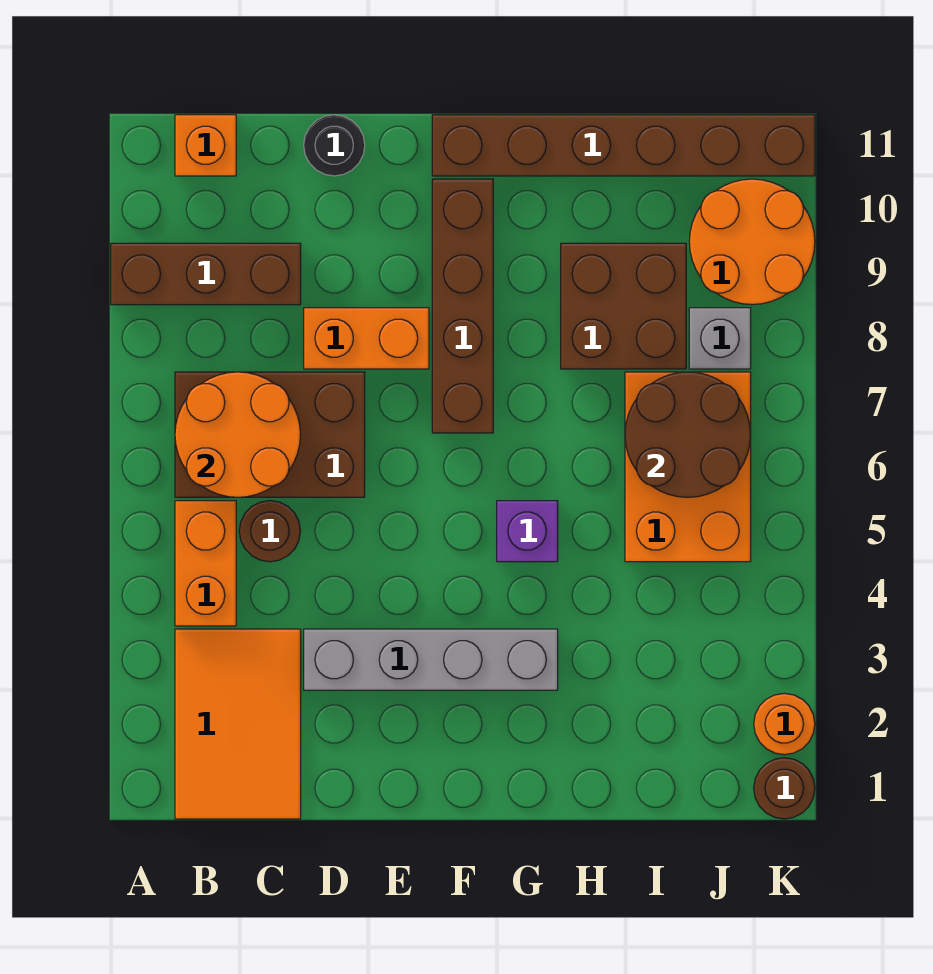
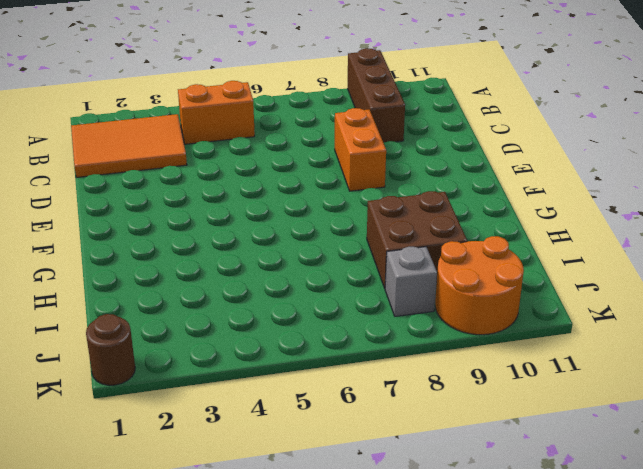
none -> brown brick B6:D7 level 1
none -> orange brick B11 level 1
none -> brown round brick C5 level 1

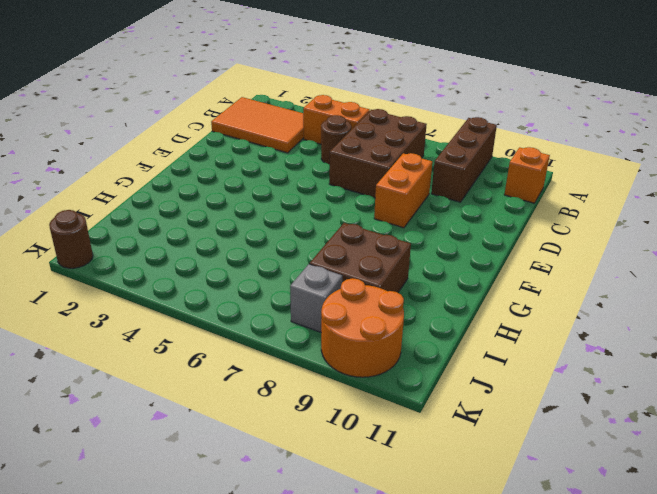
none -> grey brick D3:G3 level 1
none -> black round brick D11 level 1
none -> brown brick F7:F10 level 1

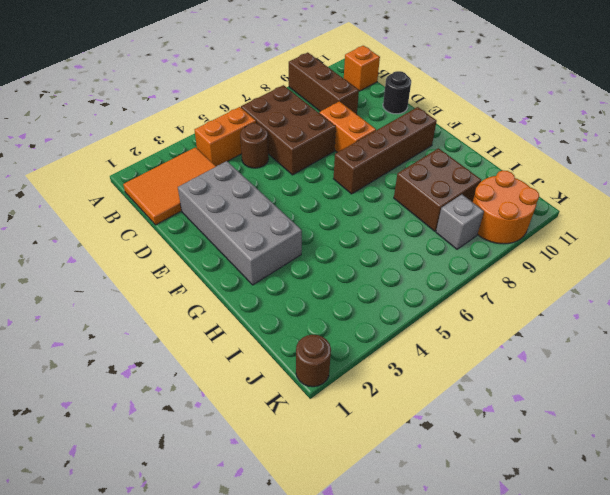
grey brick D2:G3 level 1 -> grey brick D3:G3 level 1
none -> brown brick F11:K11 level 1
none -> purple brick G5 level 1
none -> orange brick I5:J7 level 1

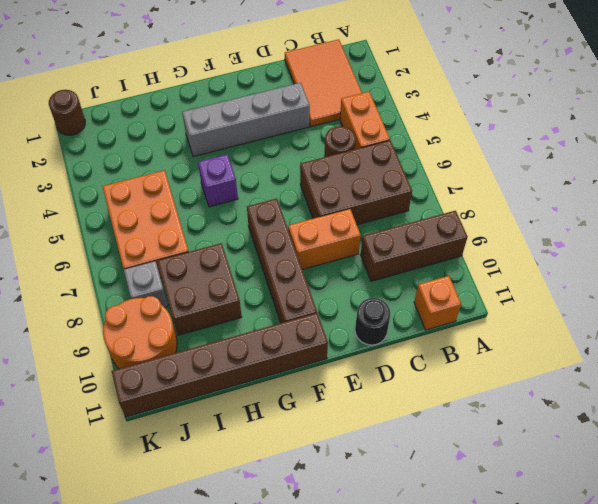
none -> orange round brick K2 level 1
none -> orange round brick B6:C7 level 2
none -> brown round brick I6:J7 level 2

